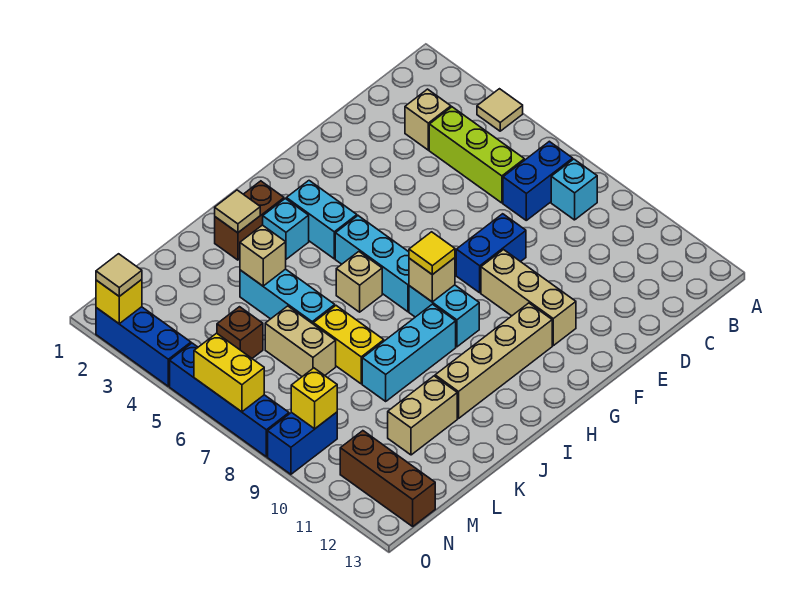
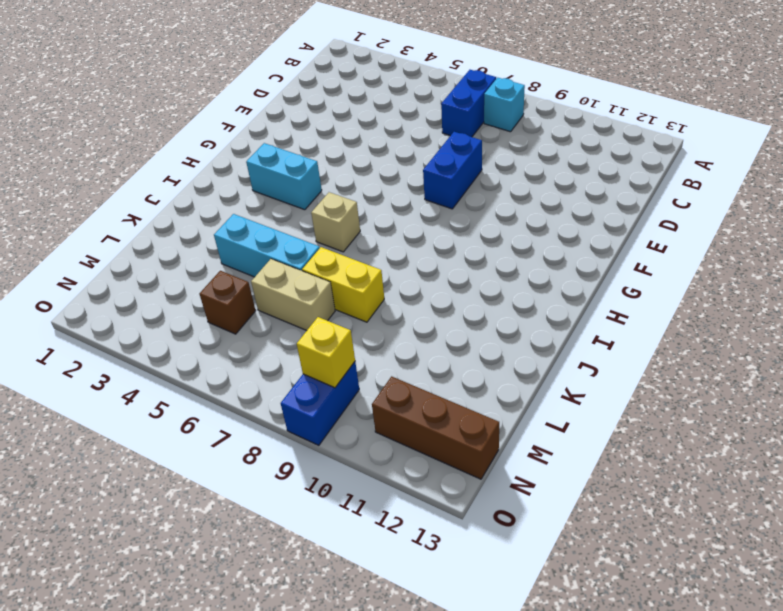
none -> tan tile A4 level 1
none -> tan brick C3 level 1
none -> lime brick C4:C6 level 1
none -> tan brick F9:F11 level 1

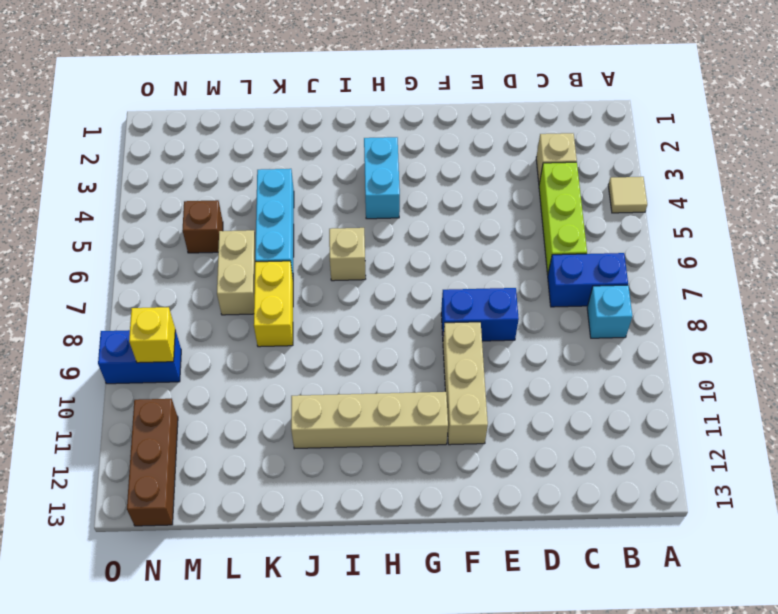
none -> cyan brick H5:H7 level 1
none -> cyan brick H8:H9 level 1
none -> brown brick I2:J2 level 1
none -> cyan brick I3 level 1

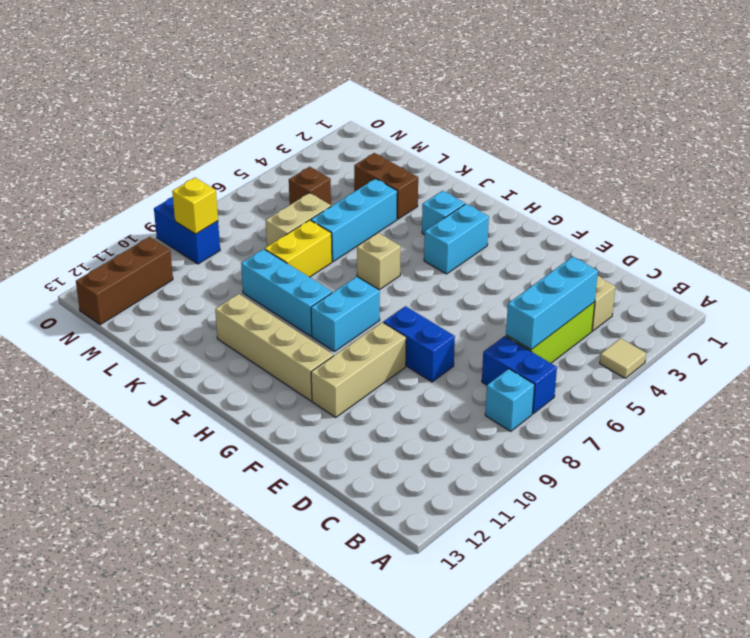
cyan brick C4:C6 level 2 -> cyan brick H5:H7 level 1
brown brick K3:L3 level 1 -> brown brick I2:J2 level 1
none -> tan brick K11:L11 level 1
none -> blue brick O2:O4 level 1
none -> blue brick O5:O8 level 1
none -> tan brick H8 level 2

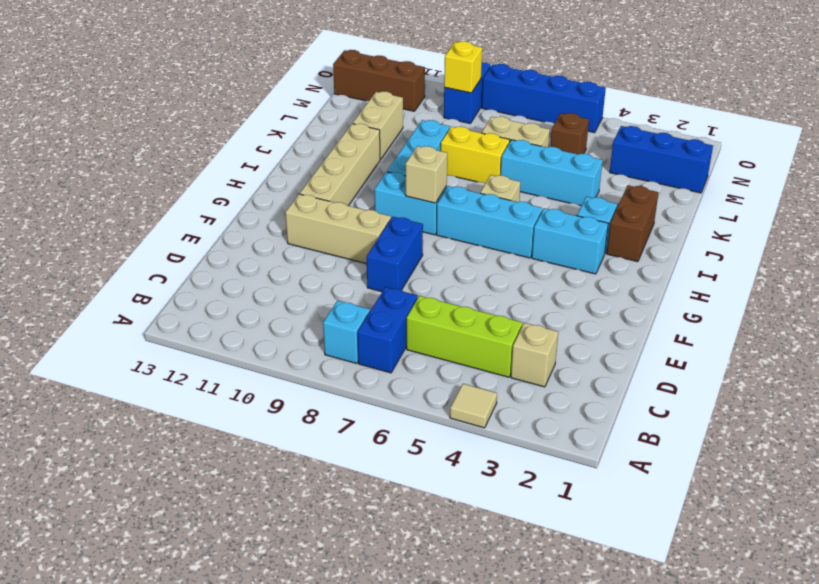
blue brick M1:M3 level 1 -> blue brick O2:O4 level 1
none -> tan tile J2 level 2
none -> tan brick K4 level 2
none -> yellow brick O2 level 2
none -> yellow brick O6:O7 level 2

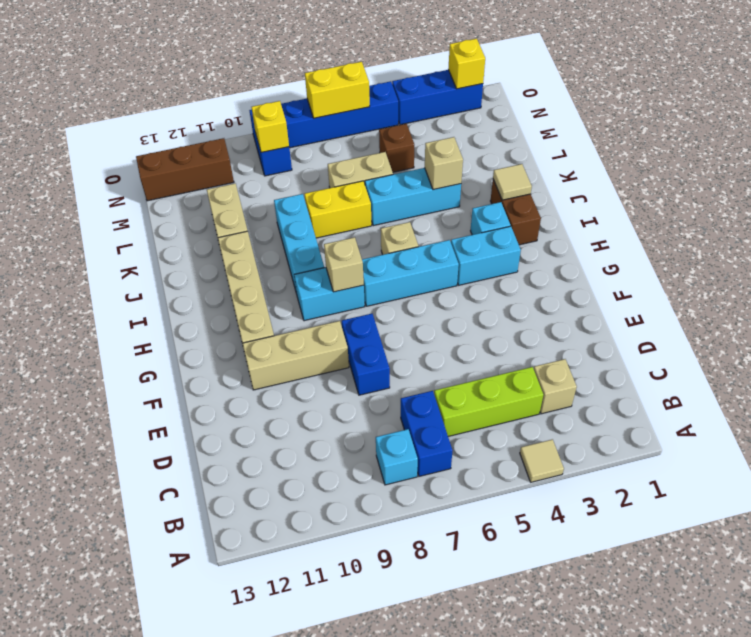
none -> yellow tile H8 level 3
none -> tan tile O2 level 3

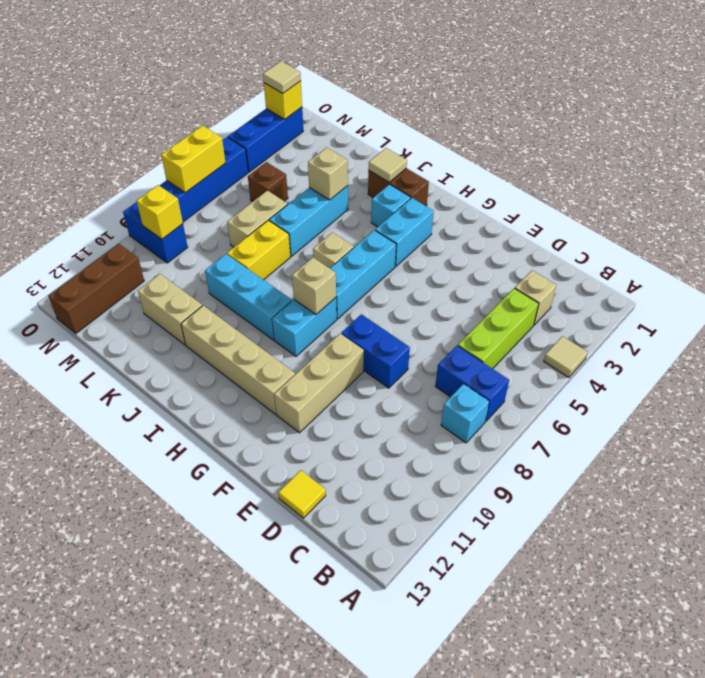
yellow tile D13 level 1 -> yellow tile H8 level 3

